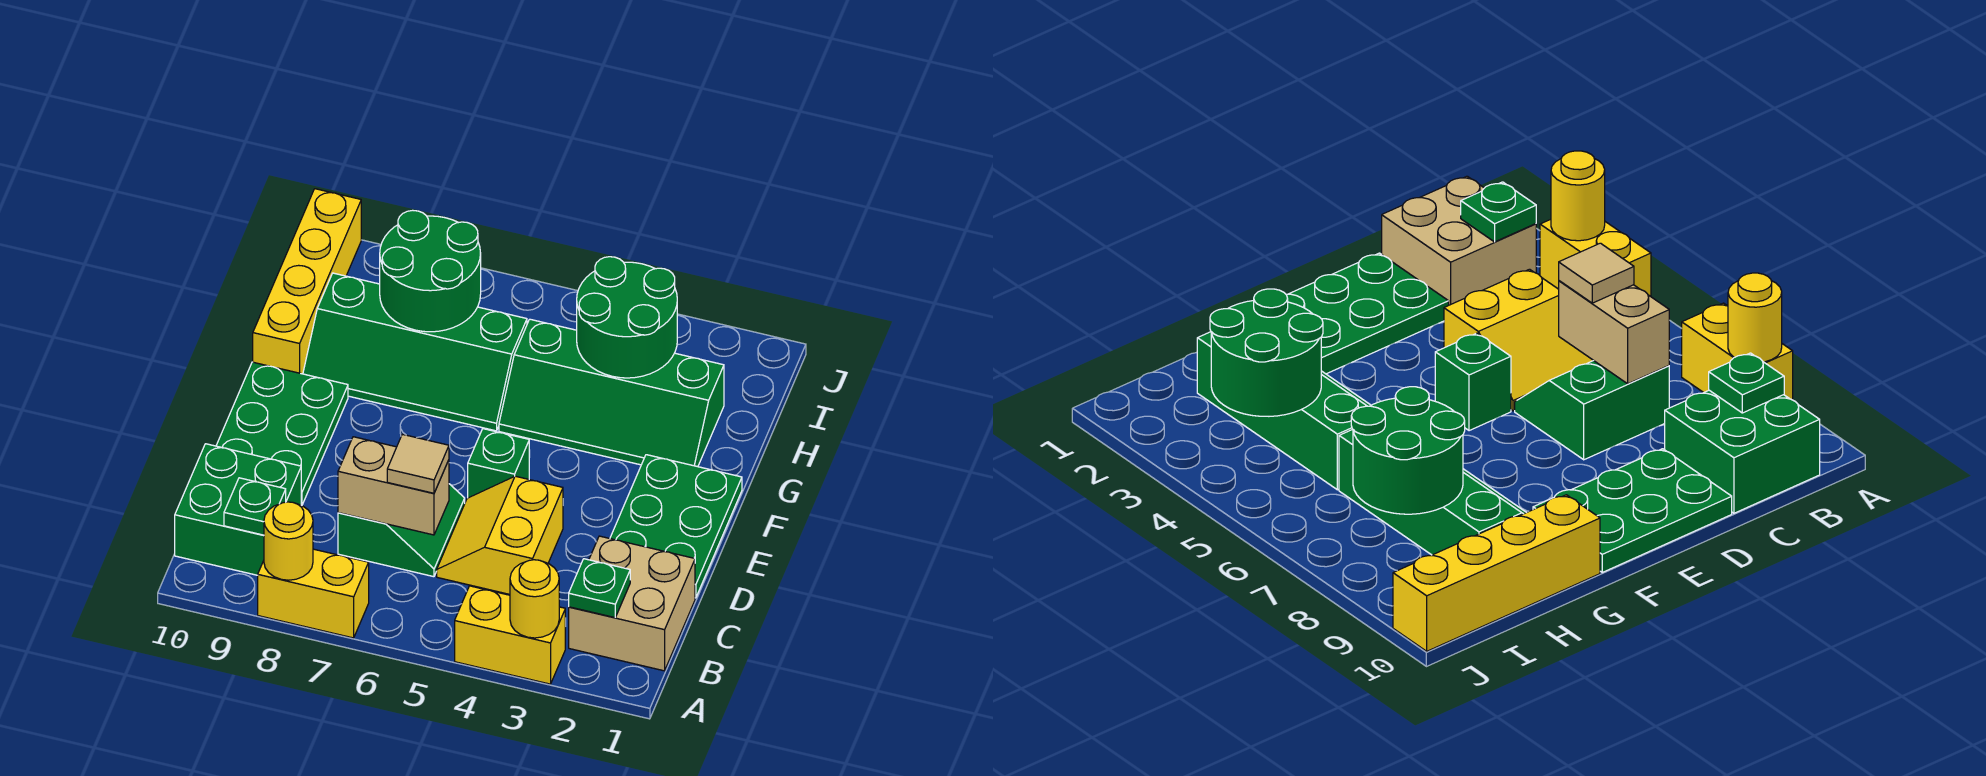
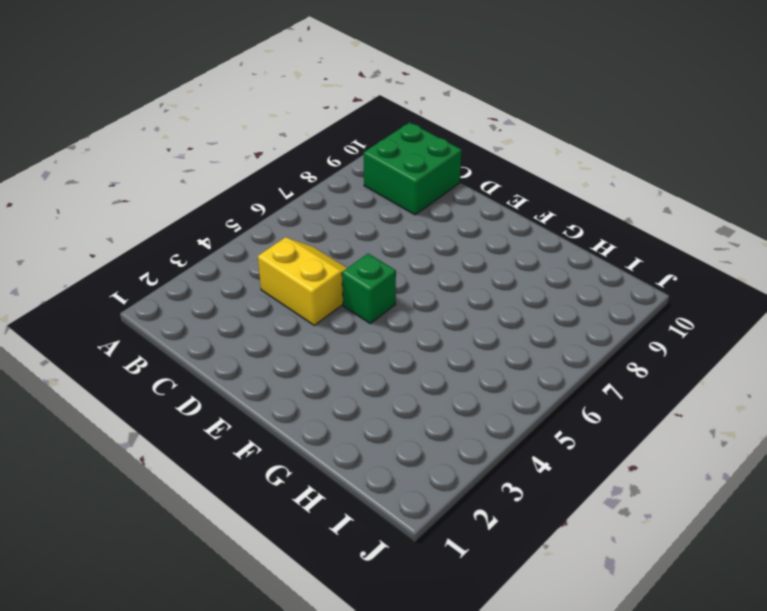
none -> yellow brick A3:A4 level 1
none -> yellow brick A7:A8 level 1
none -> tan brick B1:C2 level 1

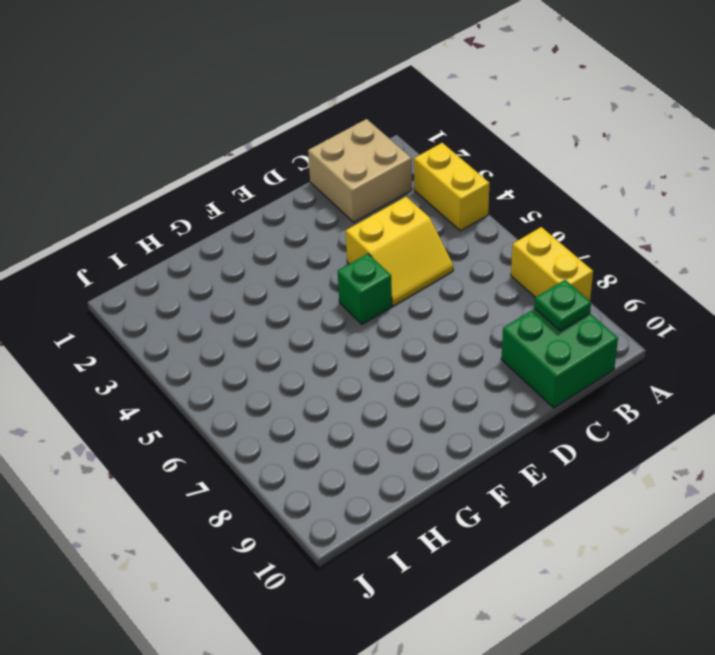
none -> green slope C6:D7 level 1 top 7
none -> green plate D1:F2 level 1
none -> green plate D9:F10 level 1

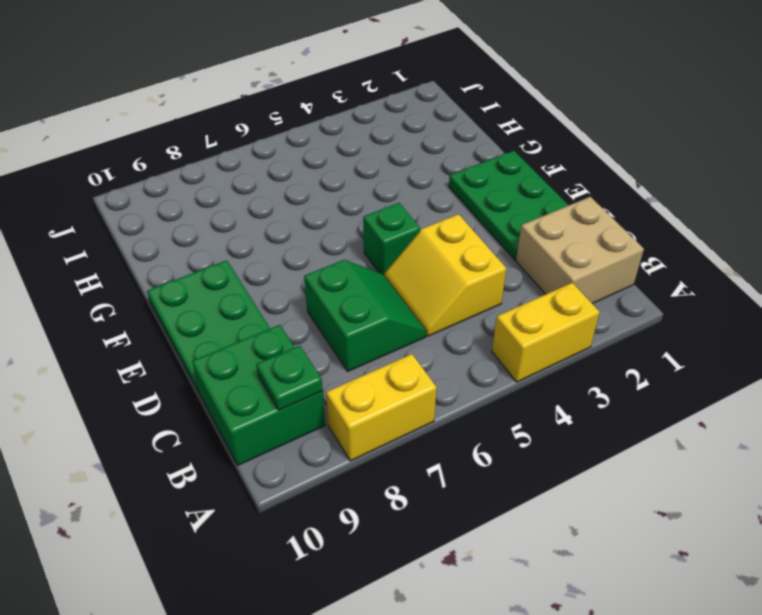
none -> green slope G2:H5 level 1 top H
none -> green slope G6:H9 level 1 top H
none -> yellow brick G10:J10 level 1

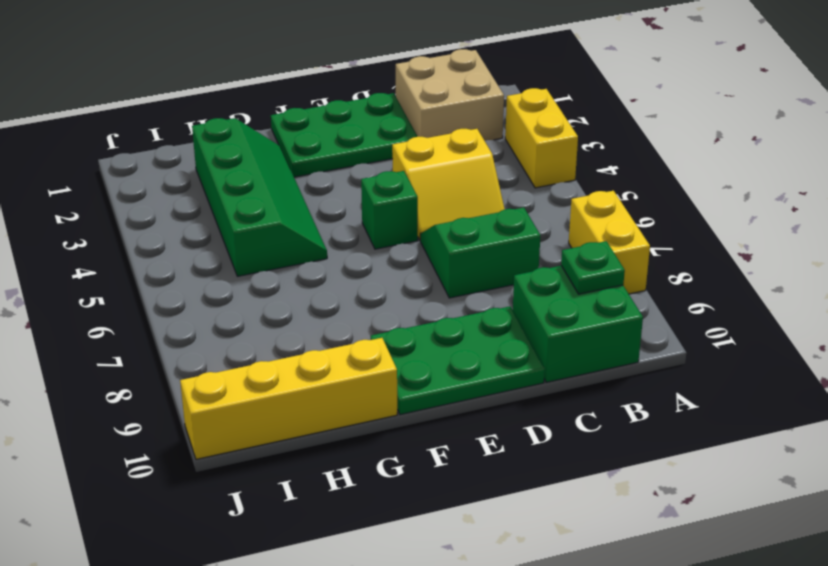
none -> green slope G6:H9 level 1 top H
none -> yellow round brick A3 level 2
none -> yellow round brick A8 level 2

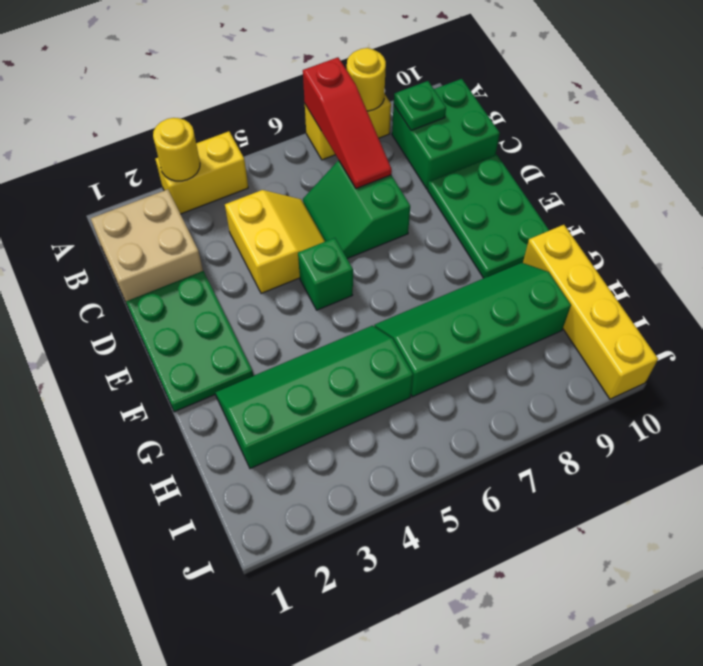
red slope A7:C7 level 2 top A -> tan brick C6:C7 level 2
none -> green plate B2 level 2
none -> green round brick H3:I4 level 2
none -> green round brick H7:I8 level 2

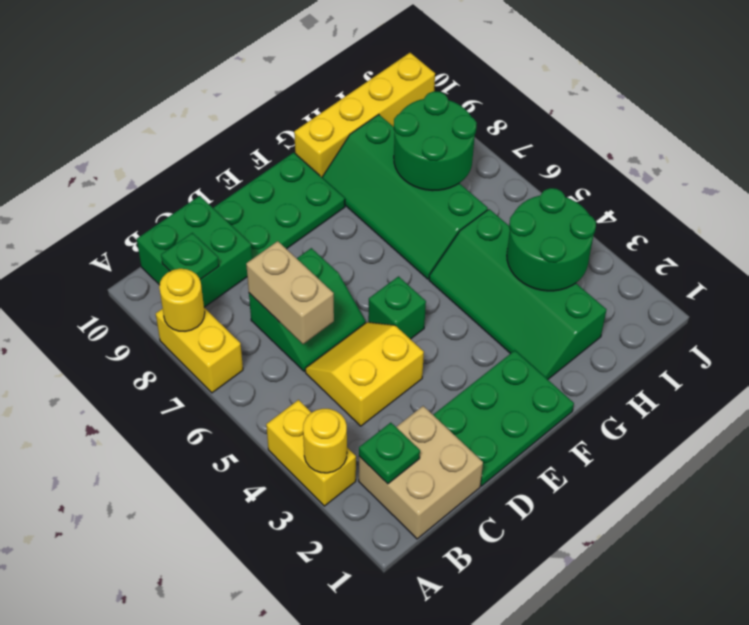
none -> tan tile C6 level 3

